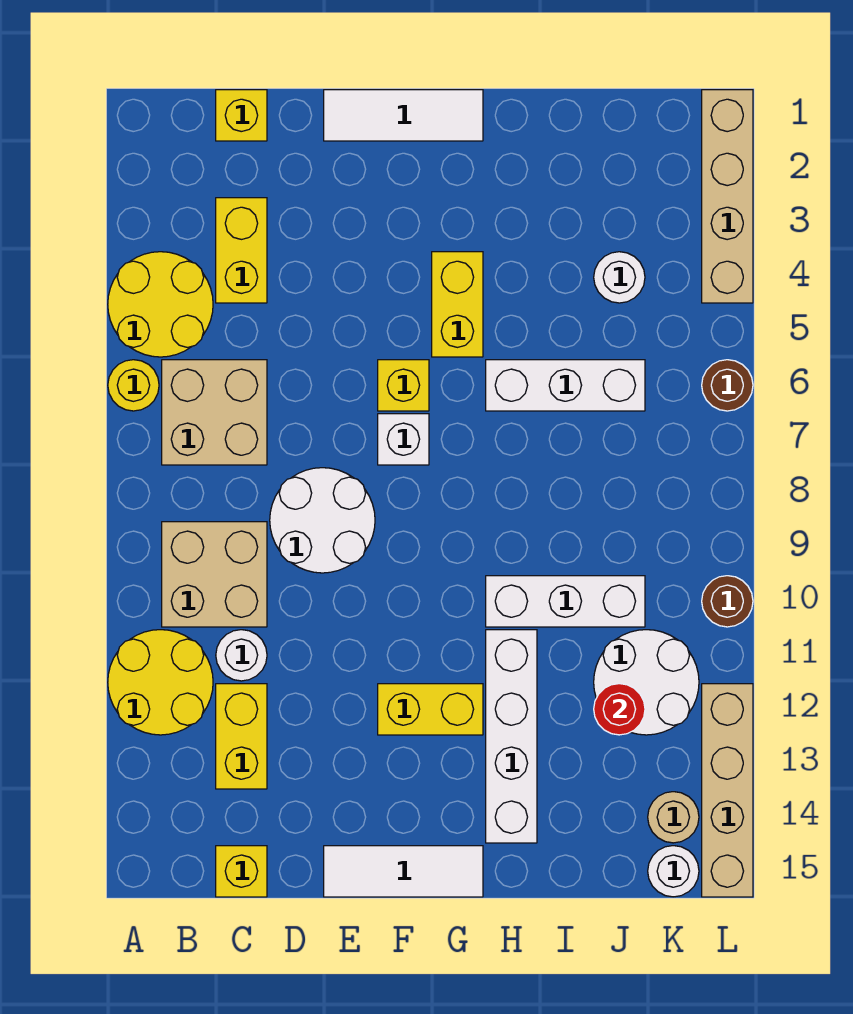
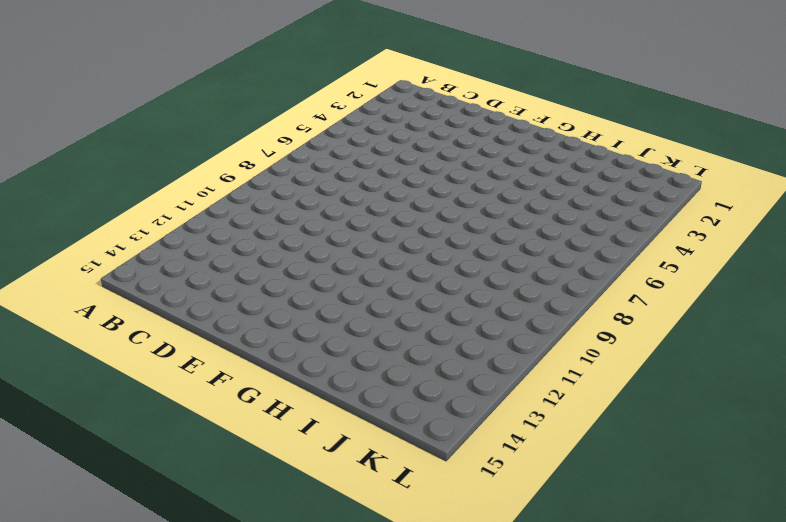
none -> yellow round brick A4:B5 level 1
none -> yellow round brick A6 level 1
none -> yellow round brick A11:B12 level 1

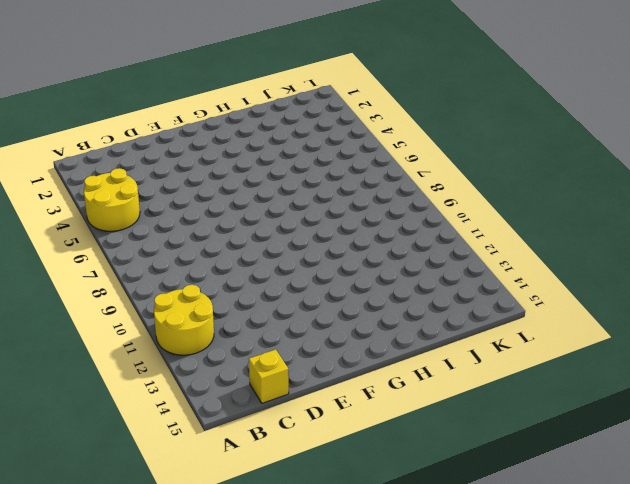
none -> yellow round brick A6 level 1
none -> tan brick B6:C7 level 1
none -> tan brick B9:C10 level 1

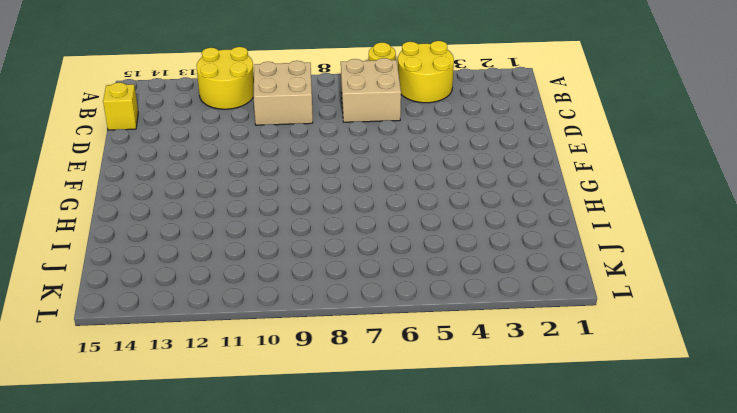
none -> yellow brick C1 level 1
none -> yellow brick C3:C4 level 1
none -> white round brick C11 level 1

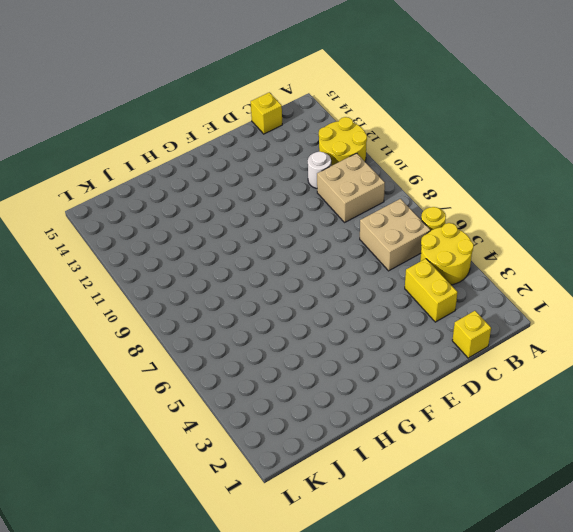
none -> yellow brick C12:C13 level 1
none -> white round brick D8:E9 level 1
none -> white tile E1:G1 level 1

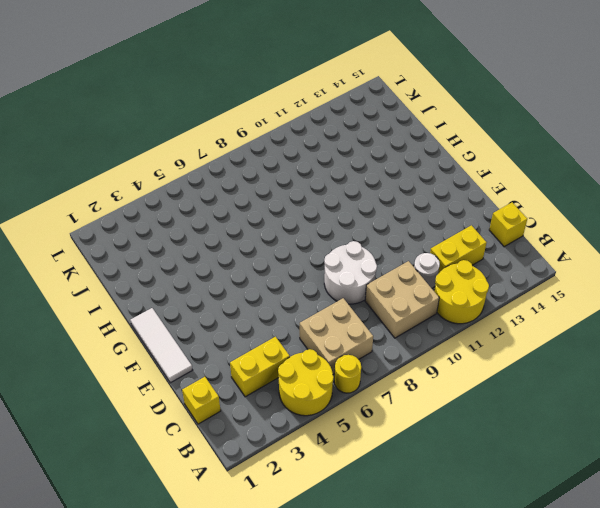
none -> white tile E15:G15 level 1
none -> yellow brick F6 level 1
none -> white brick F7 level 1

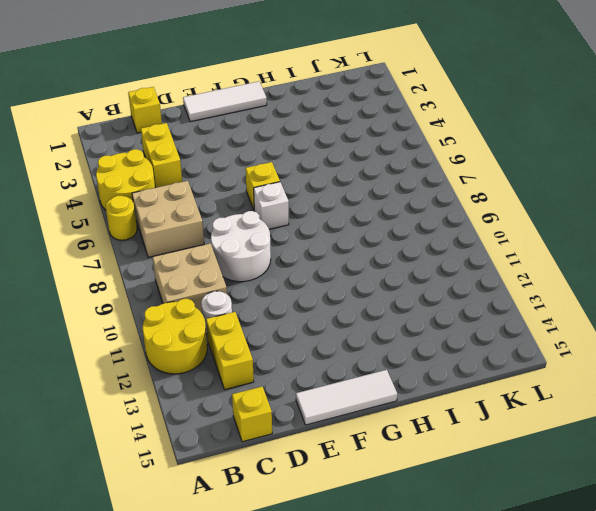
none -> yellow brick F12:G12 level 1
none -> yellow brick G4:G5 level 1
none -> white brick H6:J6 level 1

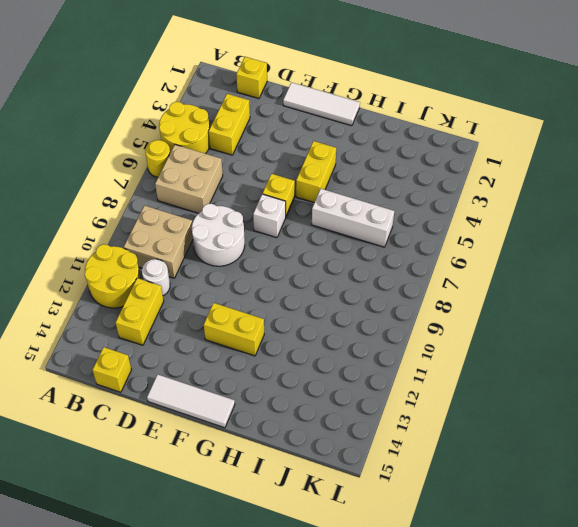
none -> white brick H10:J10 level 1
none -> white brick H11:H14 level 1
none -> white round brick J4 level 1

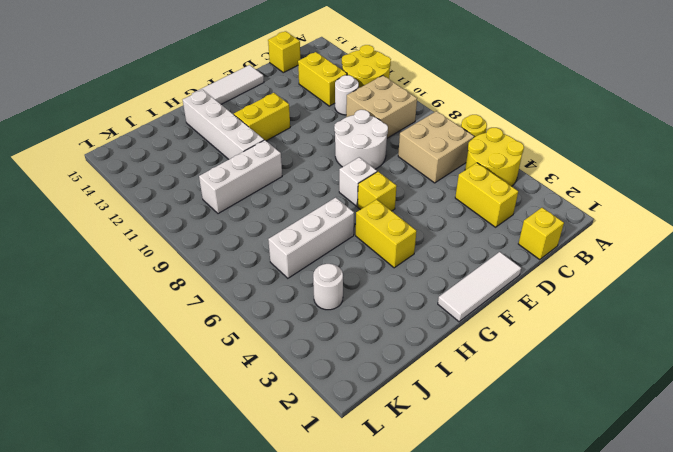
none -> white round brick J11:K12 level 1
none -> tan round brick K14 level 1
none -> white round brick K15 level 1

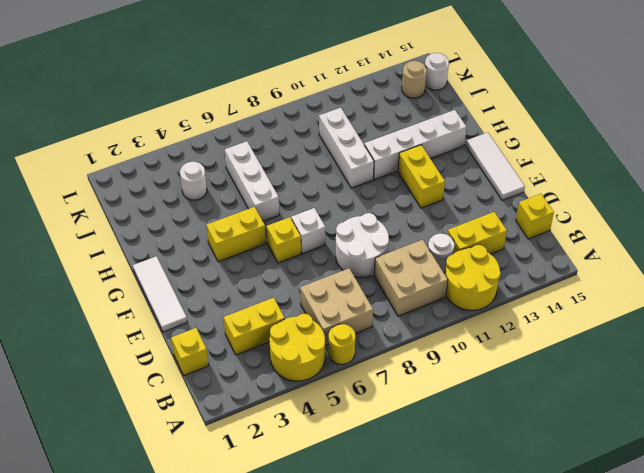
none -> white round brick J11:K12 level 1
none -> tan brick L1:L4 level 1
none -> brown round brick L6 level 1

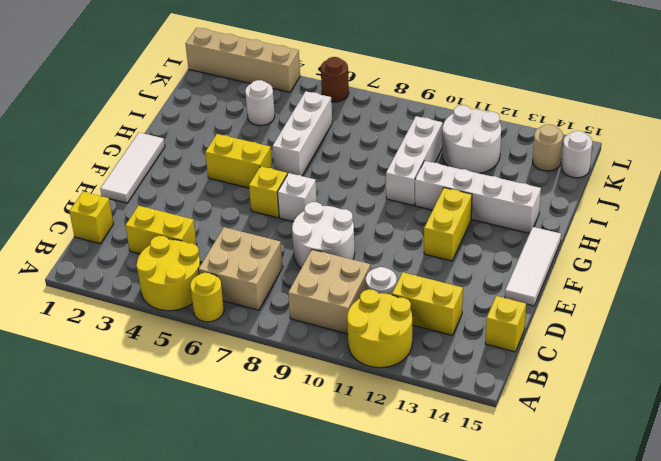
none -> brown round brick L10 level 1
none -> tan brick L12:L15 level 1
none -> red round brick J12 level 2

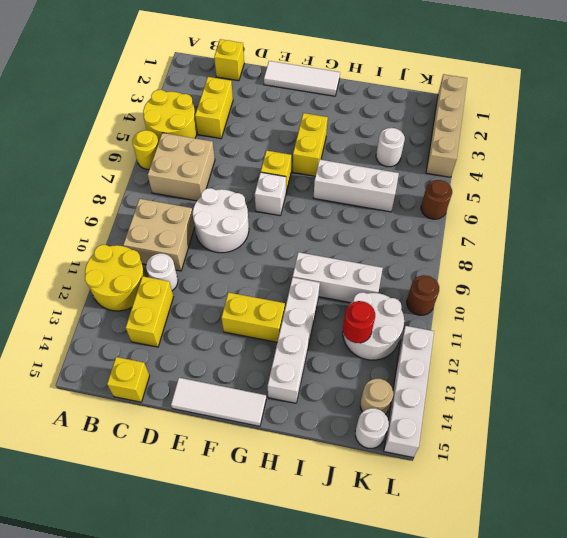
white brick L12:L15 level 1 -> tan brick L12:L15 level 1

